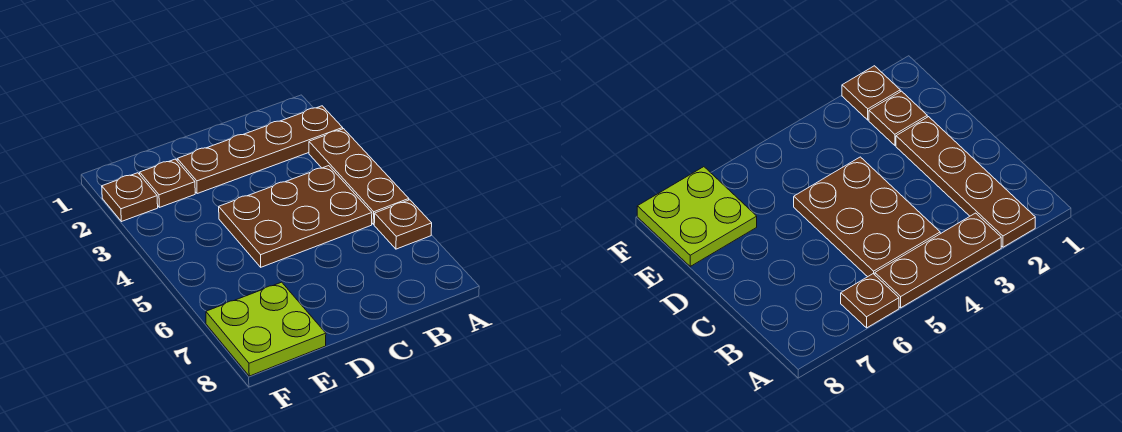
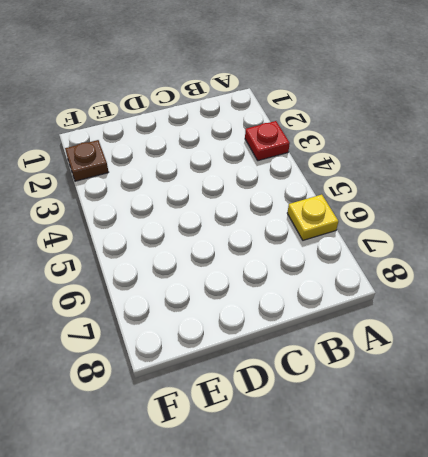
red plate A3 level 1 -> brown plate A3:A5 level 1
yellow plate A6 level 1 -> brown plate A6 level 1
none -> brown plate A2:D2 level 1
none -> brown plate B4:D5 level 1

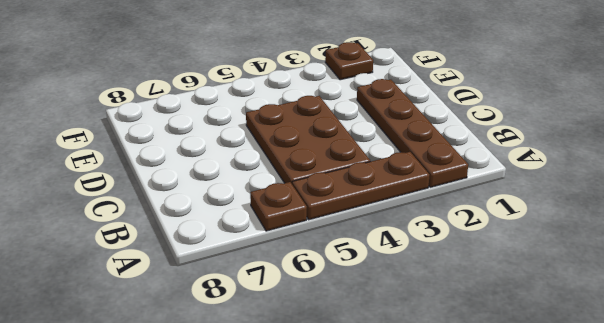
none -> brown plate E2 level 1
none -> lime plate E7:F8 level 1

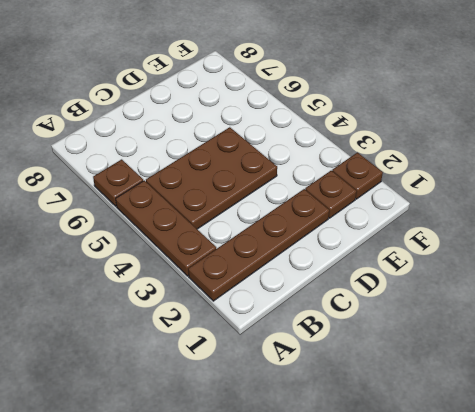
none -> lime plate E7:F8 level 1

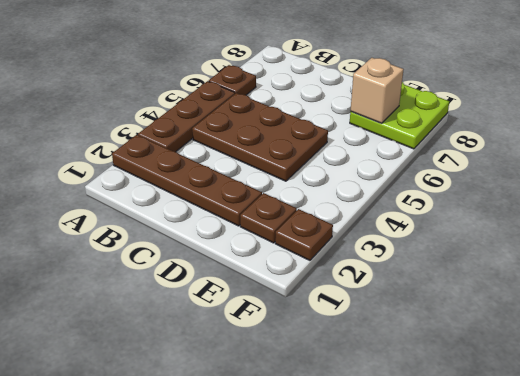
tan brick E7 level 2 -> none

